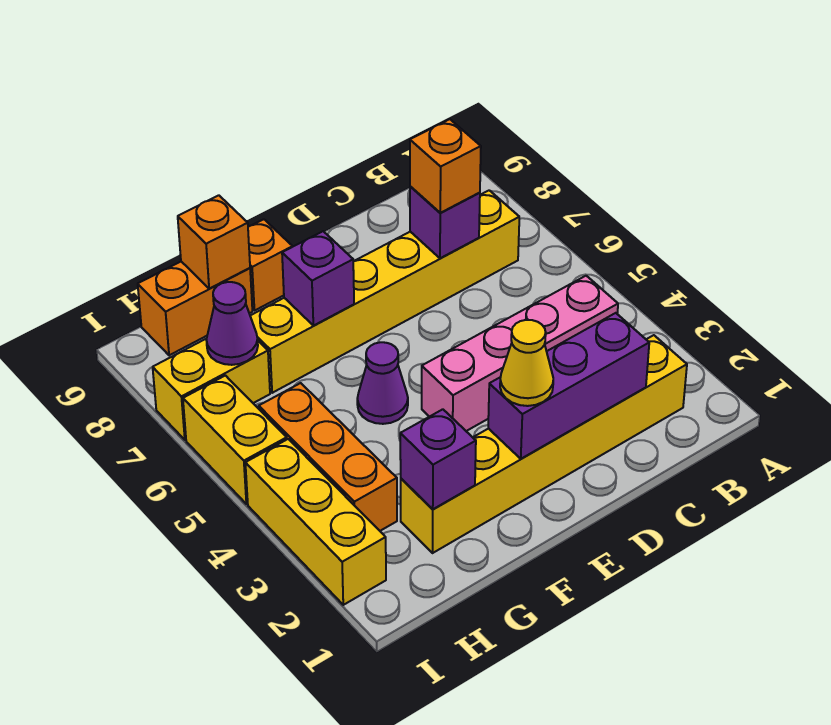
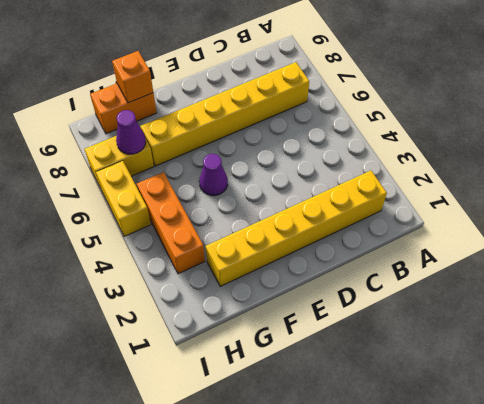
none -> pink brick B4:E4 level 1
none -> orange brick F9 level 1
none -> yellow brick I2:I4 level 1

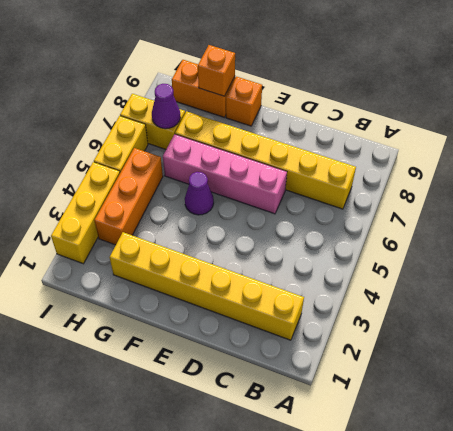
pink brick D6:G6 level 1 -> pink brick B4:E4 level 1
none -> purple brick C2:E2 level 2
none -> purple brick C7 level 2
none -> purple brick F7 level 2

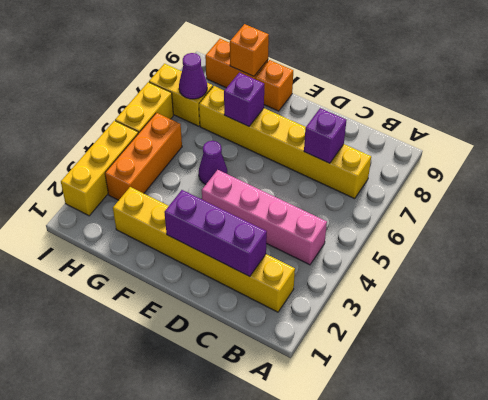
none -> purple brick G2 level 2
none -> orange brick C7 level 3
none -> yellow cone E2 level 3

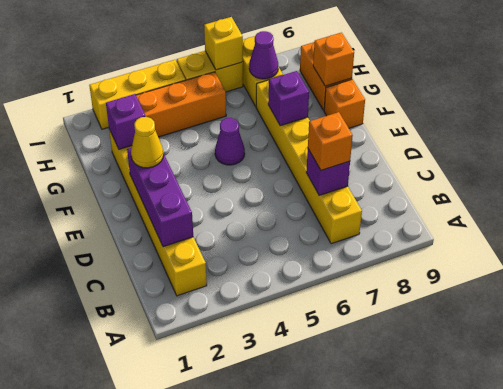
yellow brick I6 level 2 -> none
none -> pink brick B4:E4 level 1

